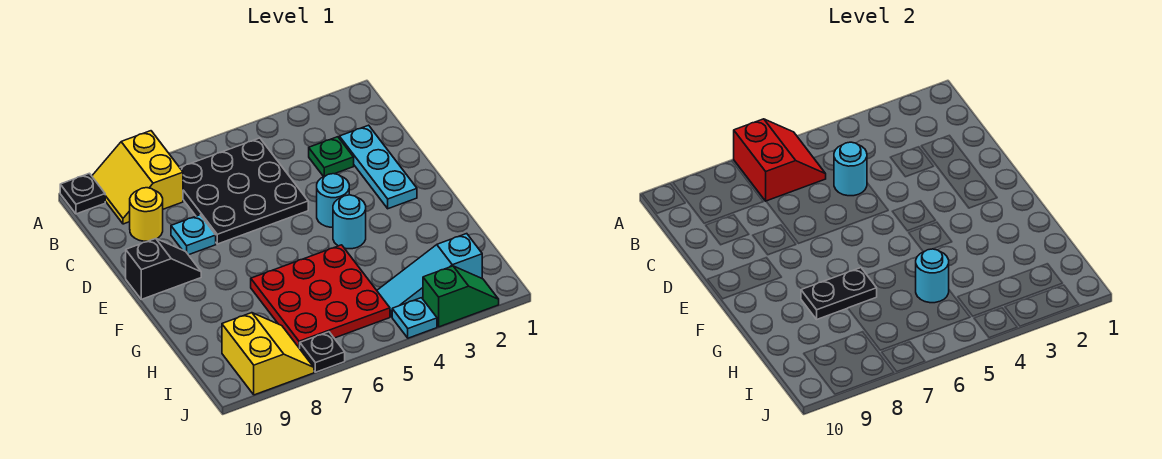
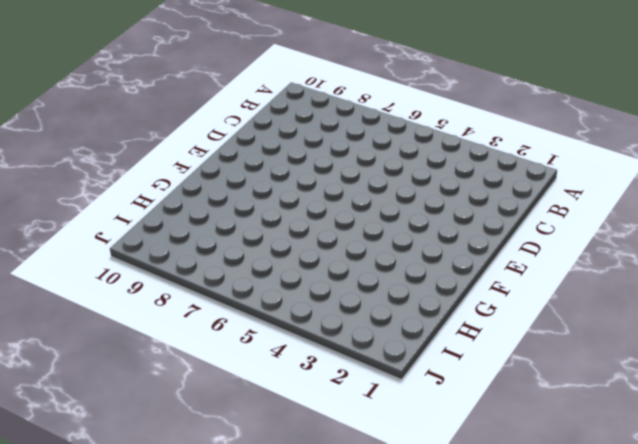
none -> yellow slope A8:B9 level 1 top 8
none -> black plate A10 level 1
none -> black plate B5:D7 level 1

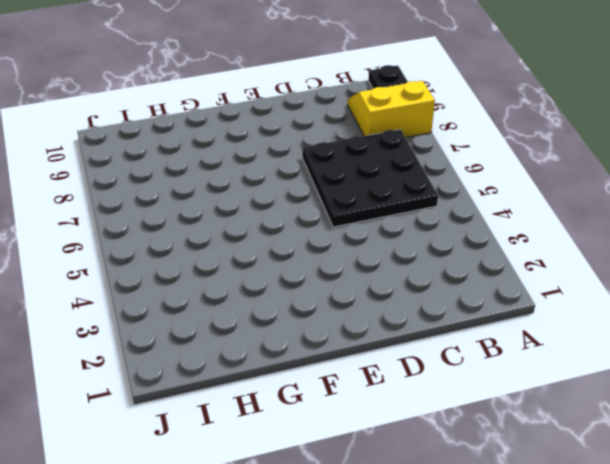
none -> cyan plate C2:E2 level 1
none -> green plate C3 level 1
none -> yellow round brick C9 level 1

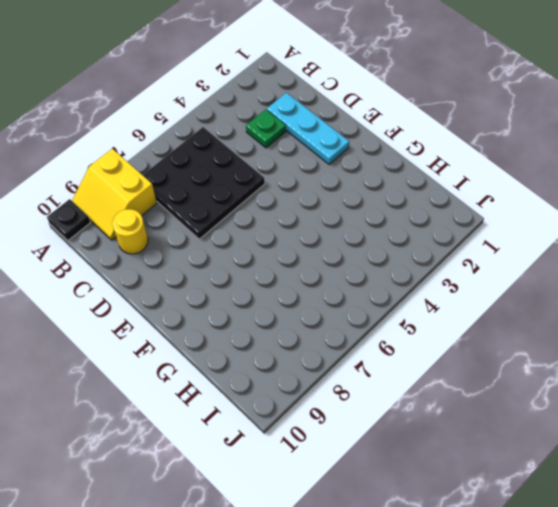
none -> cyan plate D8 level 1
none -> cyan round brick E4 level 1
none -> black slope E9:E10 level 1 top 10

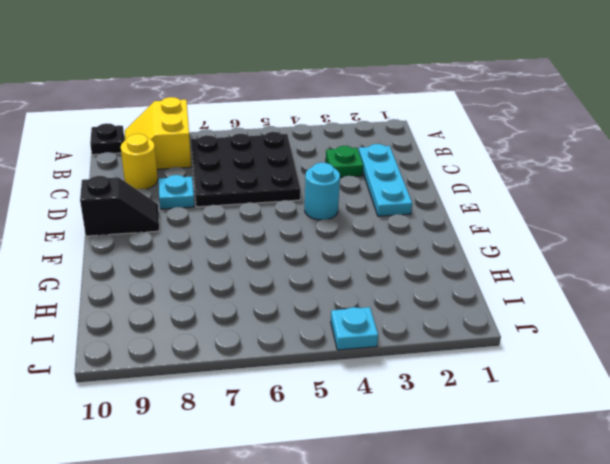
none -> cyan round brick F4 level 1
none -> red plate G5:I7 level 1
none -> cyan slope I2:I4 level 1 top 2

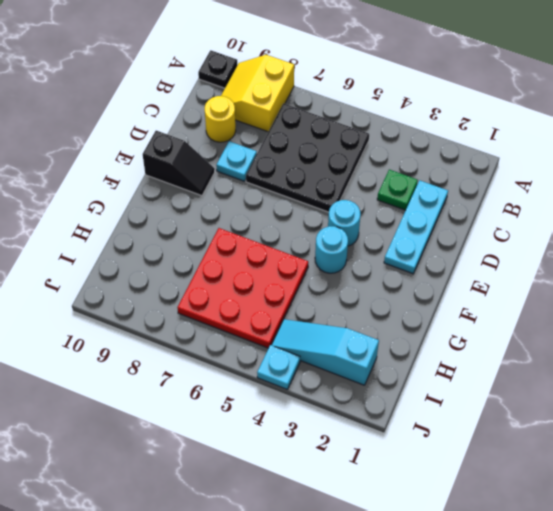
none -> yellow slope I8:J9 level 1 top 9
none -> green slope J2:J3 level 1 top 3
none -> black plate J7 level 1

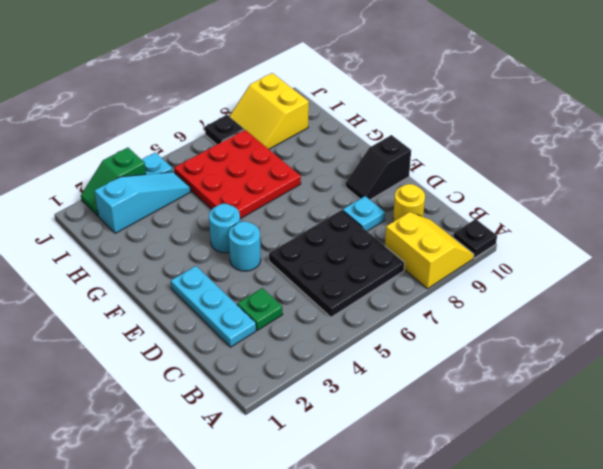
none -> red slope A6:B7 level 2 top 7
none -> cyan round brick C5 level 2
none -> black plate G7:G8 level 2

